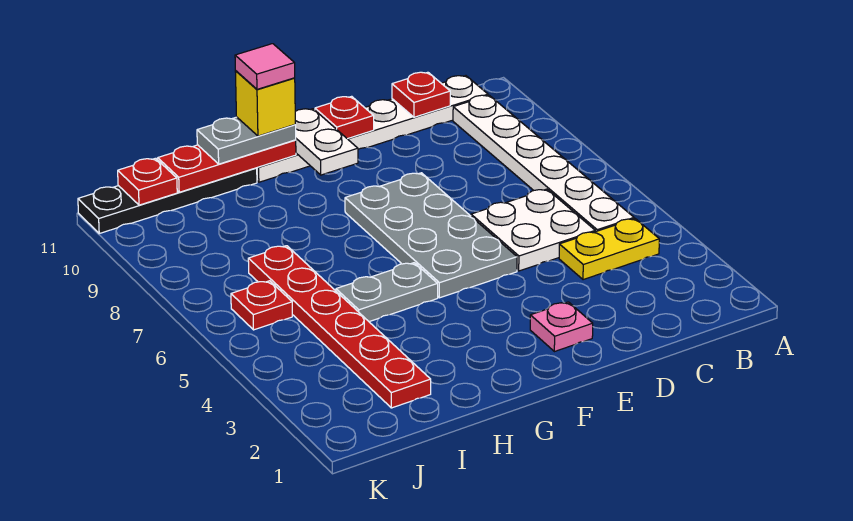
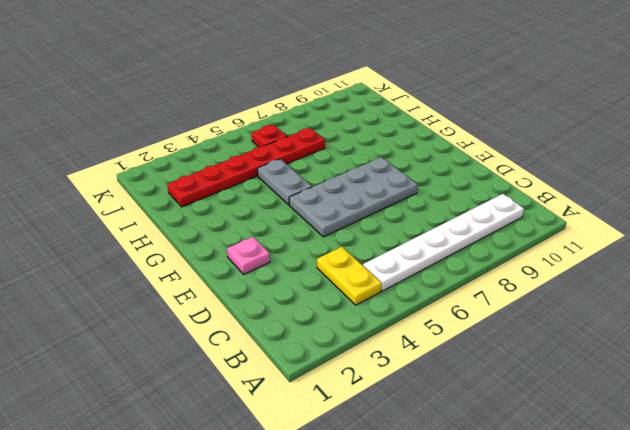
none -> white plate B11:G11 level 1
none -> white plate C5:D6 level 1
none -> black plate H11:K11 level 1

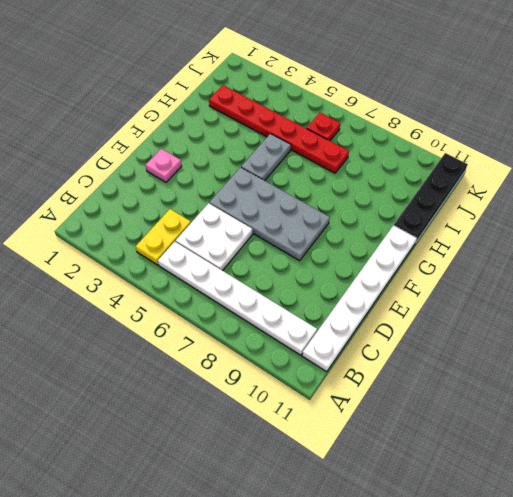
none -> red plate C11 level 2
none -> red plate E11 level 2
none -> white plate F10:F11 level 2

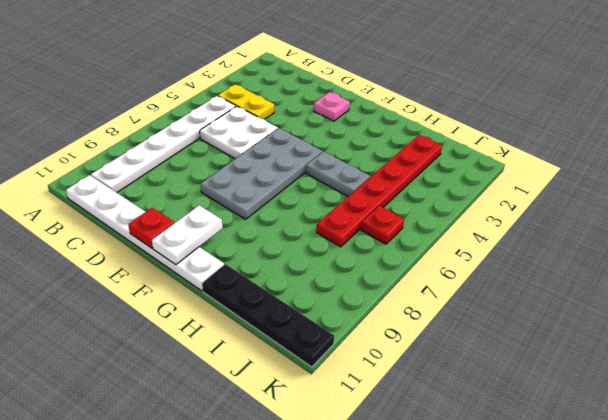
none -> red plate C11 level 2
none -> red plate G11:I11 level 2
none -> red plate J11 level 2

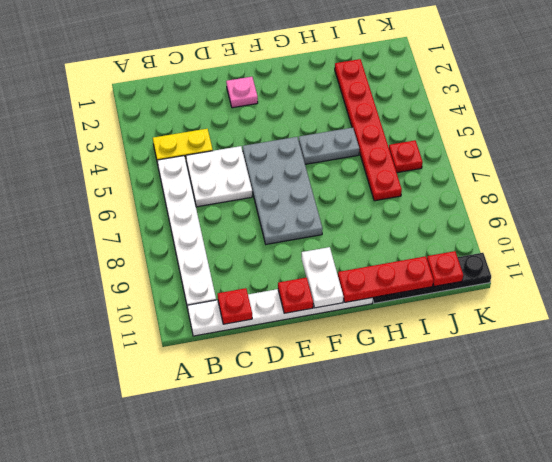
none -> grey plate G11:H11 level 3
none -> yellow brick G11 level 4
none -> pink tile G11 level 5

